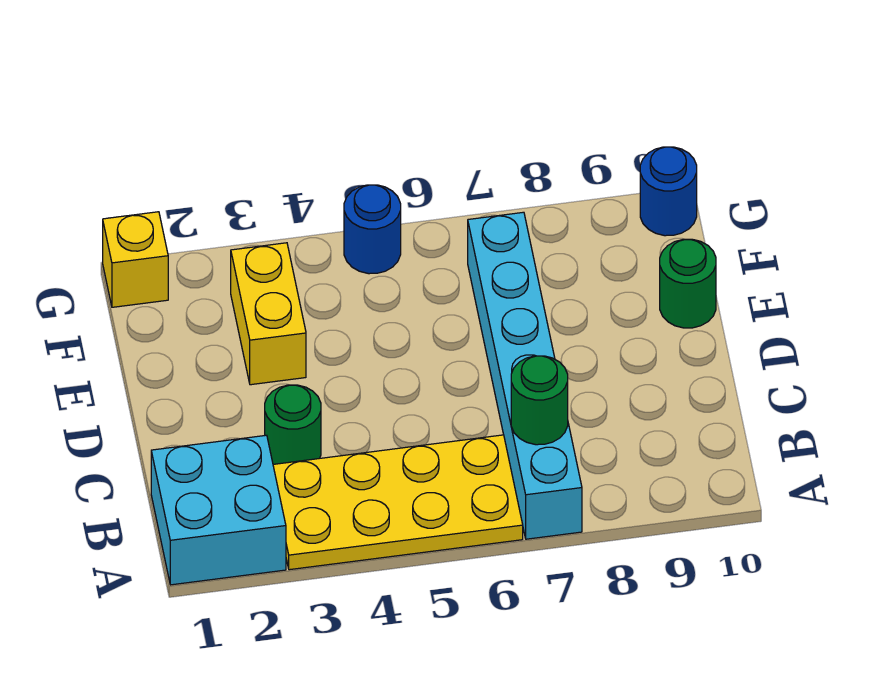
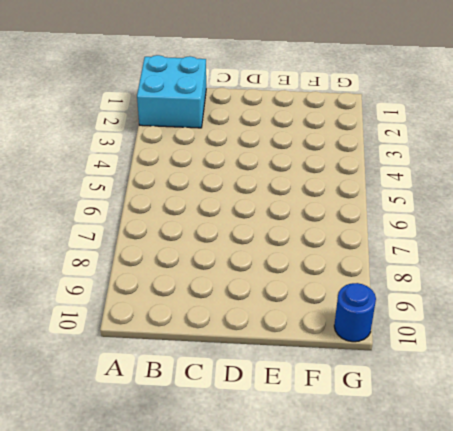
none -> yellow plate A3:B6 level 1
none -> cyan brick A7:F7 level 1

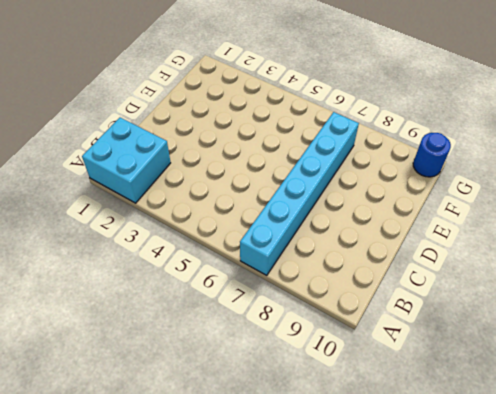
none -> yellow plate A3:B6 level 1
none -> green round brick C3 level 1

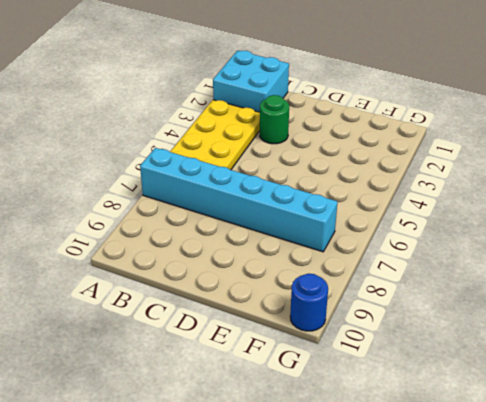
none -> yellow brick E3:F3 level 1
none -> green round brick E10 level 1

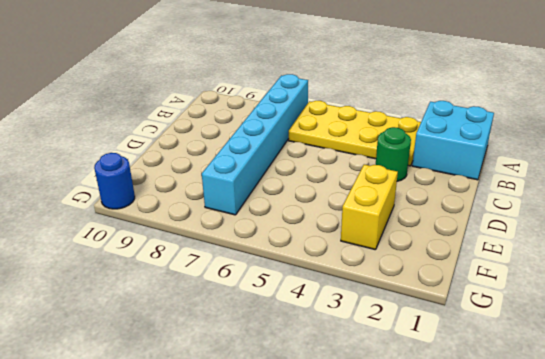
none -> green round brick E10 level 1
none -> yellow brick G1 level 1

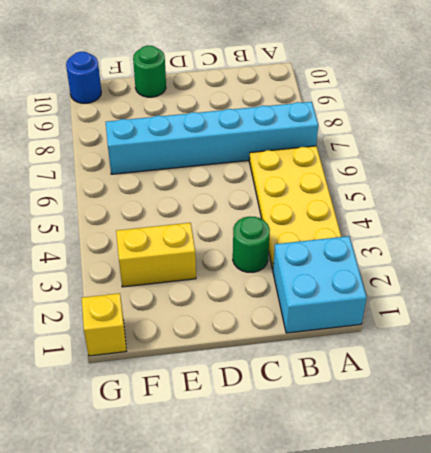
none -> blue round brick G5 level 1
none -> green round brick B7 level 2

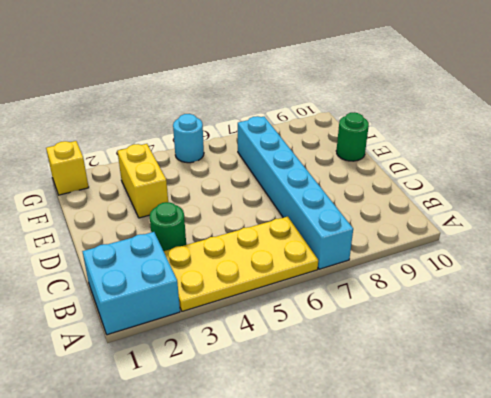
cyan round brick G5 level 1 -> blue round brick G5 level 1
none -> blue round brick G10 level 1
none -> green round brick B7 level 2

